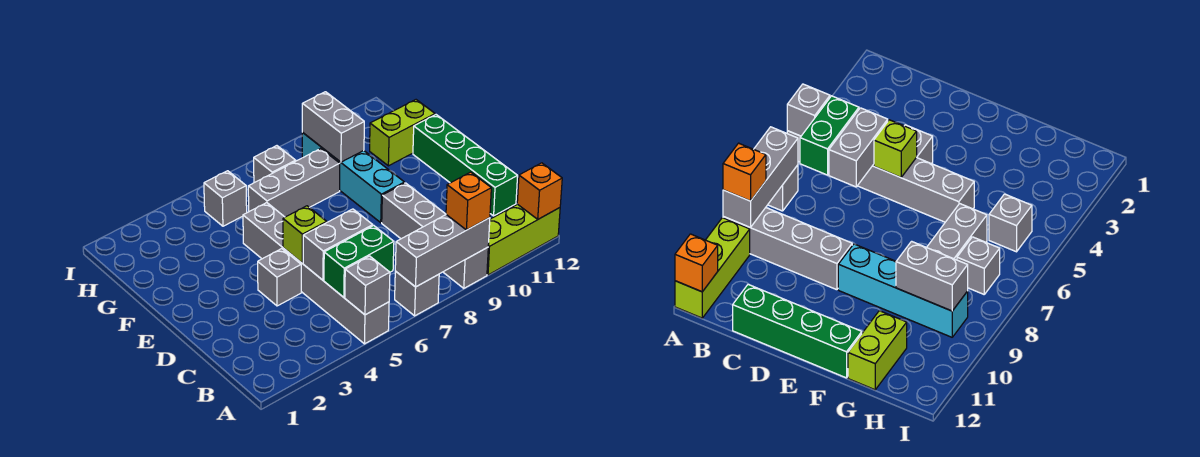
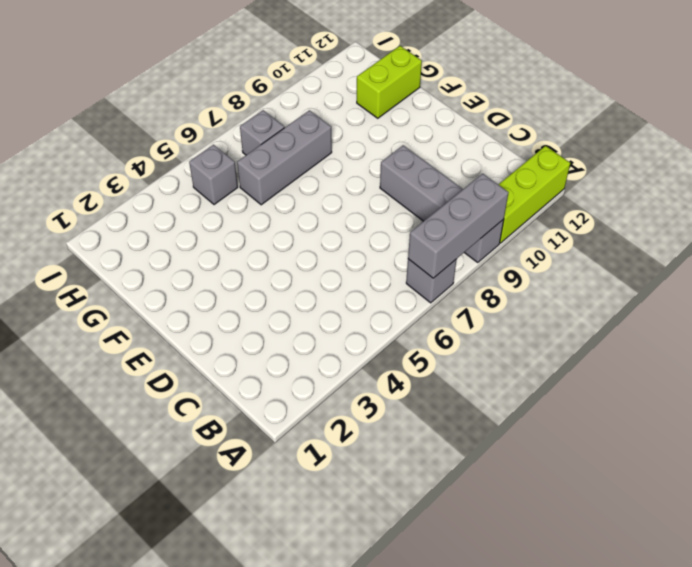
none -> grey brick A5:F5 level 1
none -> green brick C12:F12 level 1
none -> grey brick D4 level 1

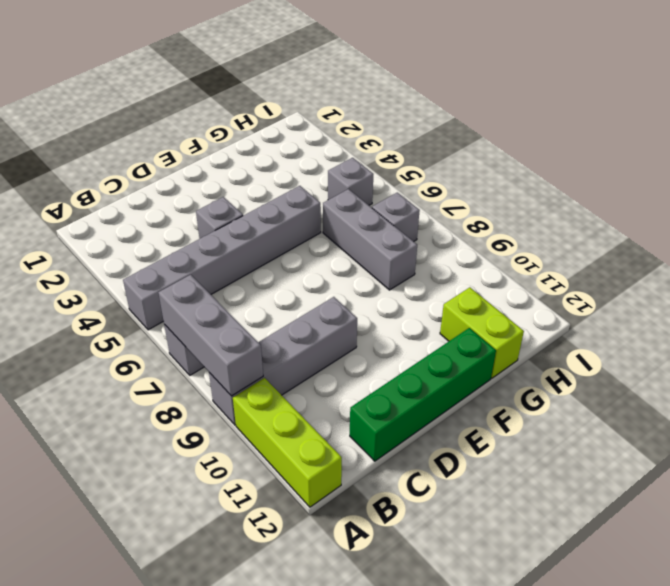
none -> cyan brick E9:H9 level 1
none -> grey brick A5 level 2
none -> orange brick A12 level 2

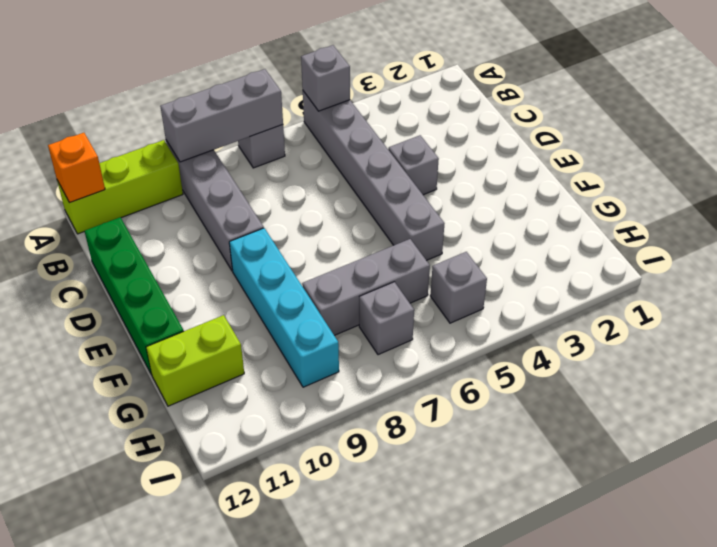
none -> green brick B5:B6 level 2
none -> grey brick C5:C6 level 2
none -> lime brick D5 level 2

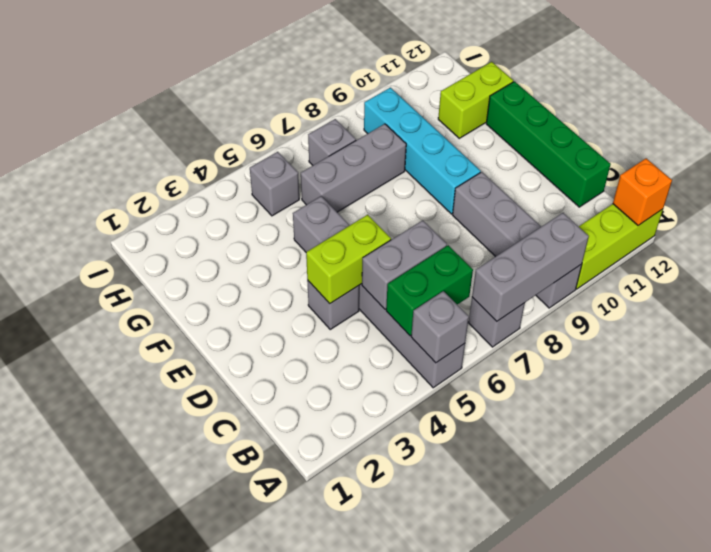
lime brick D4:D5 level 2 -> lime brick D5 level 2
none -> grey brick G9:H9 level 2
none -> orange brick A9 level 3

